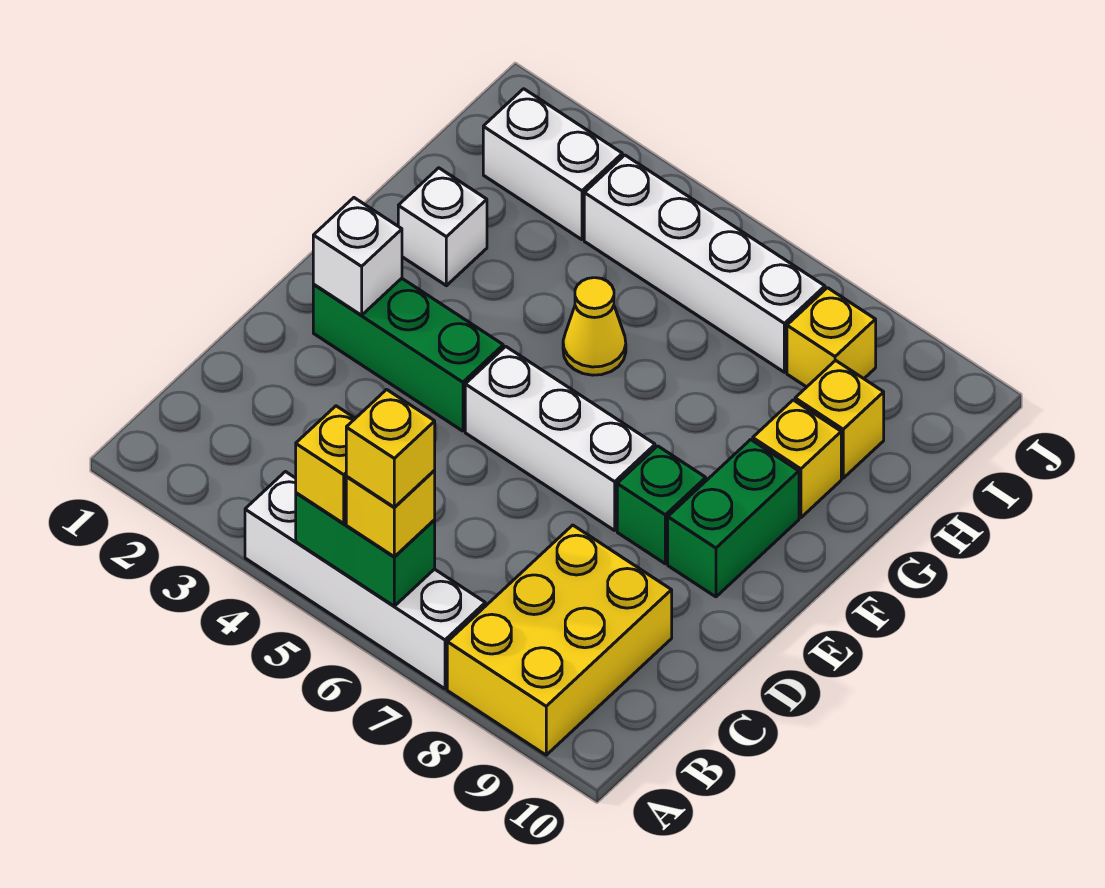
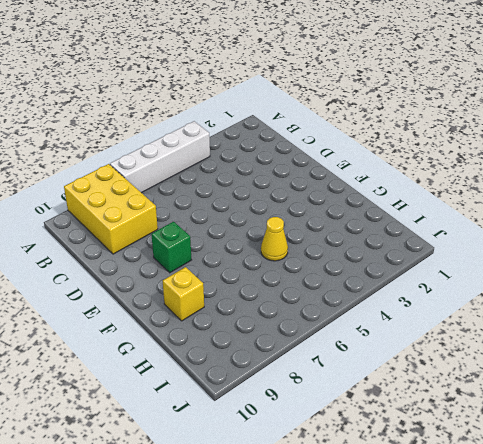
none -> green brick E2:E4 level 1
none -> white brick E5:E7 level 1
none -> green brick E9:F9 level 1

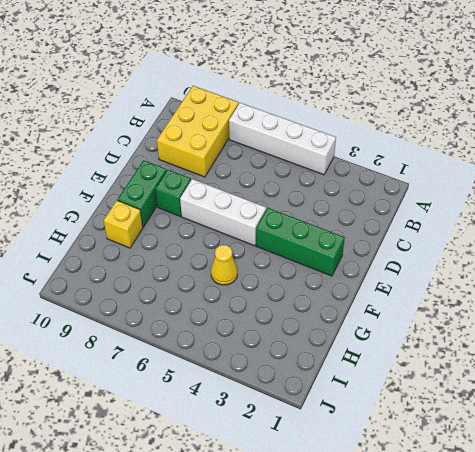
none -> white brick G2 level 1
none -> yellow brick H9 level 1
none -> white brick I2:I3 level 1

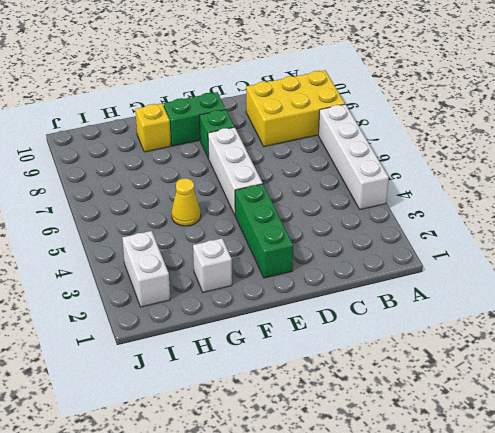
none -> yellow brick H9 level 1
none -> white brick I4:I7 level 1
none -> yellow brick I8 level 1

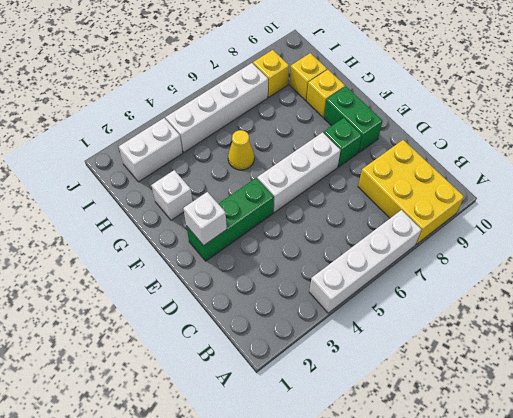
none -> green brick A5:A6 level 2
none -> yellow brick A5 level 3
none -> yellow brick A6 level 3

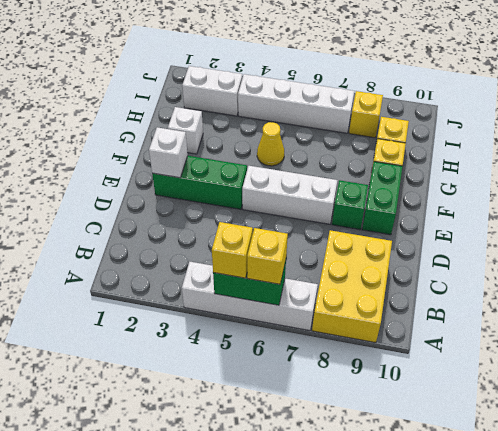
none -> yellow brick A6 level 4

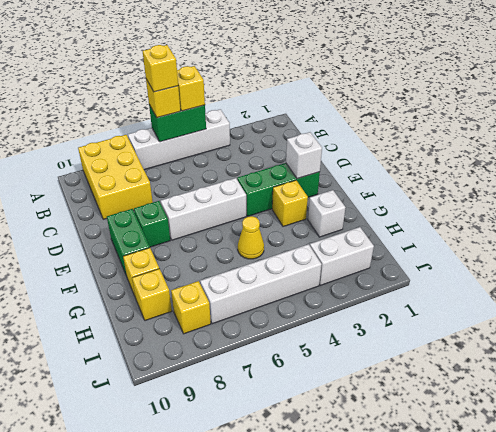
yellow brick F3 level 1 -> none

